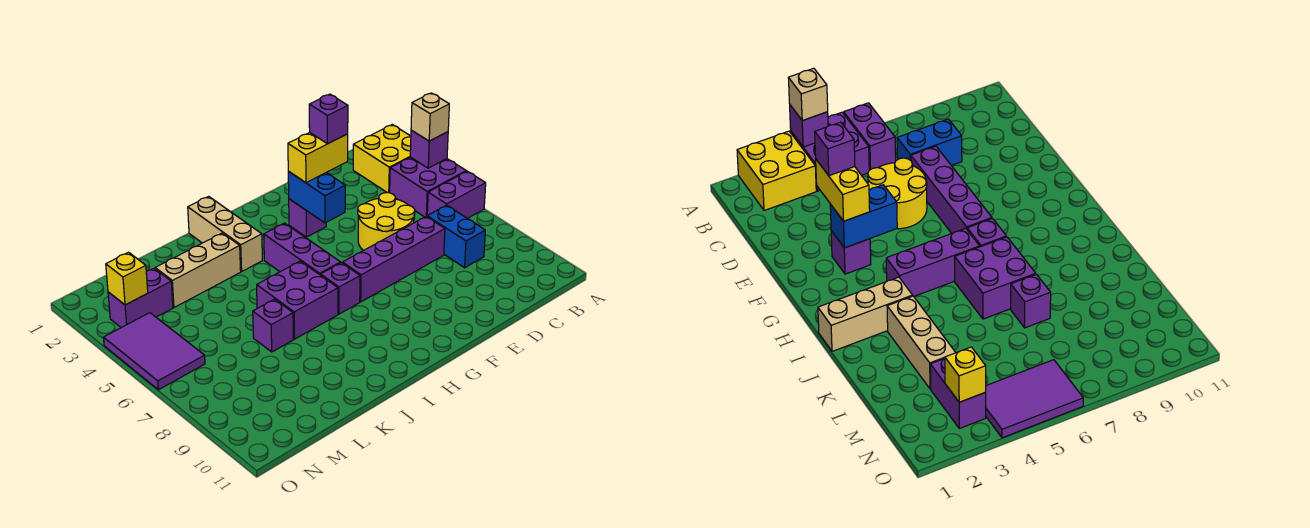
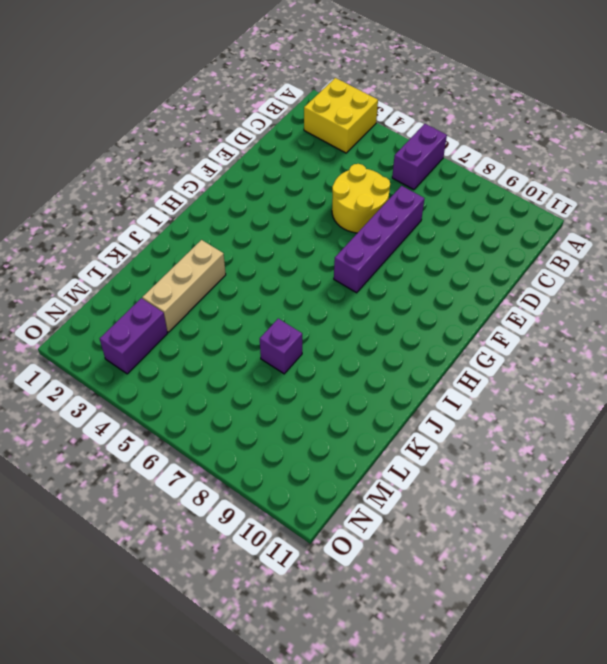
none -> purple brick A4:B5 level 1
none -> blue brick C7:C8 level 1
none -> purple brick F3 level 1

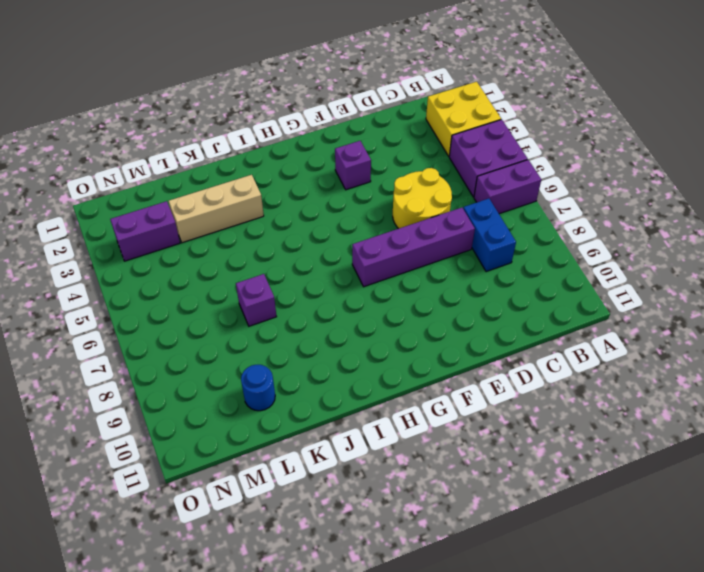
blue round brick L10 level 1 -> none
none -> purple brick H4:H6 level 1
none -> purple brick H7 level 1
none -> tan brick I1:I3 level 1

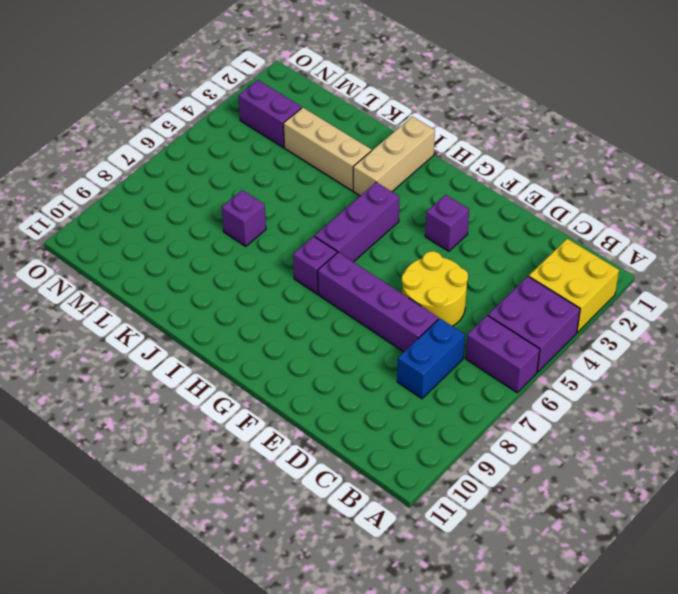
none -> purple brick I6:J7 level 1
none -> purple tile N4:O6 level 1
none -> purple brick A4 level 2

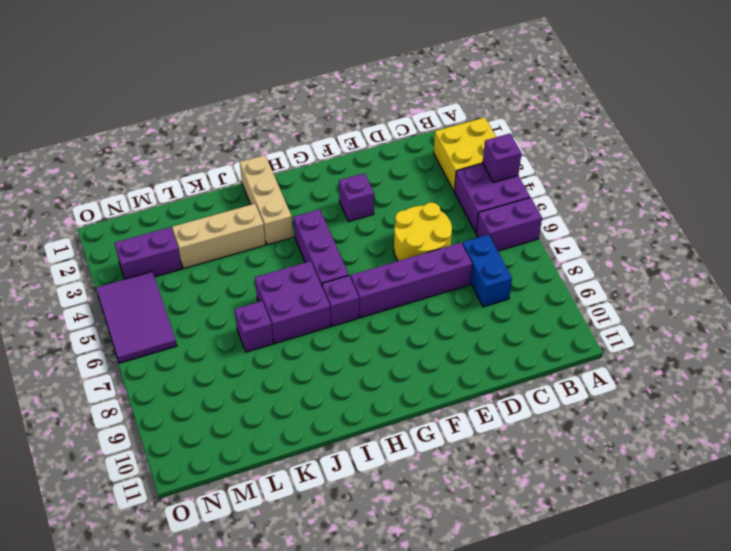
none -> blue brick F3:F4 level 2
none -> yellow brick N3 level 2
none -> tan brick A4 level 3

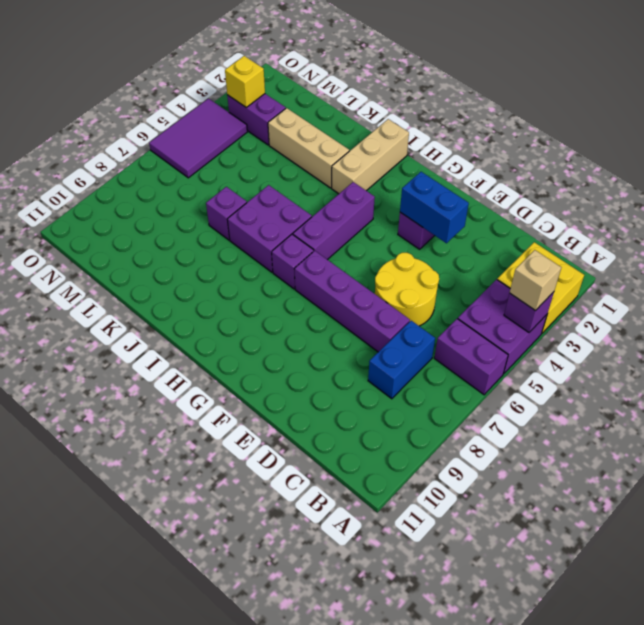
blue brick E3:F3 level 2 -> blue brick F3:F4 level 2
none -> yellow brick E3:F3 level 3
none -> purple brick E3 level 4

